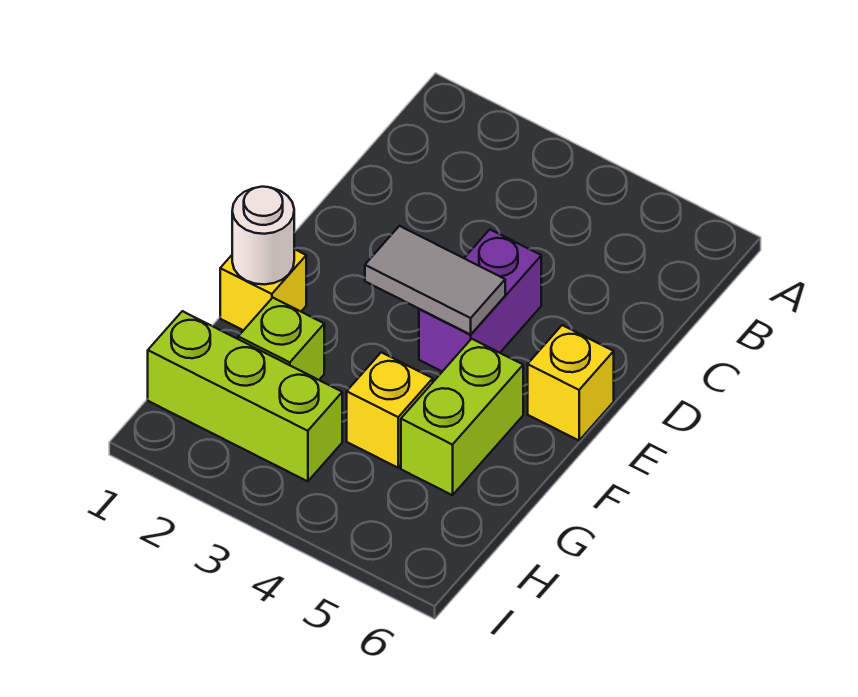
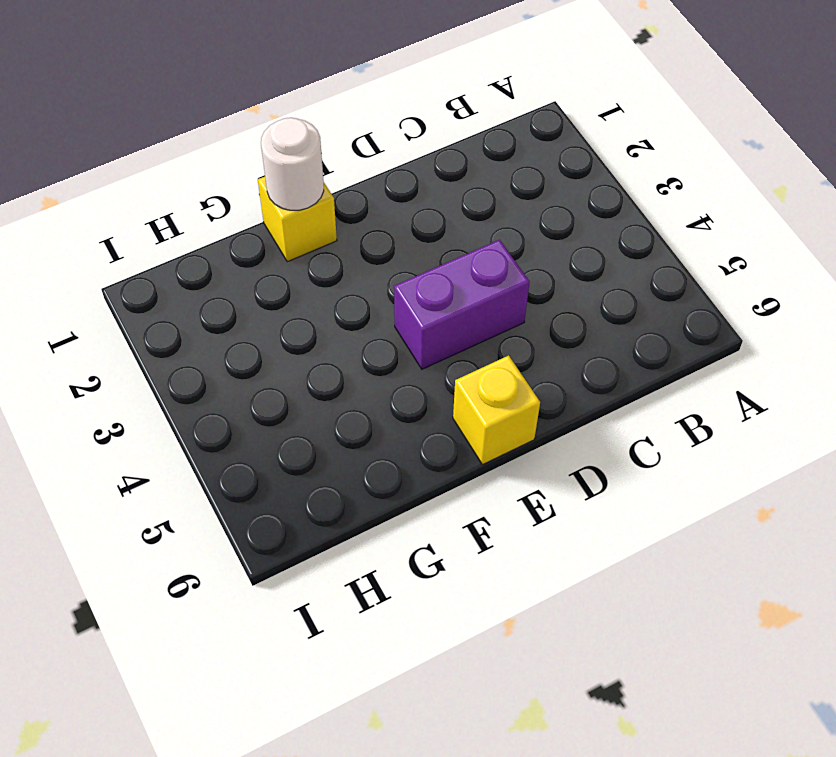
none -> lime brick F5:G5 level 1
none -> lime brick G2 level 1

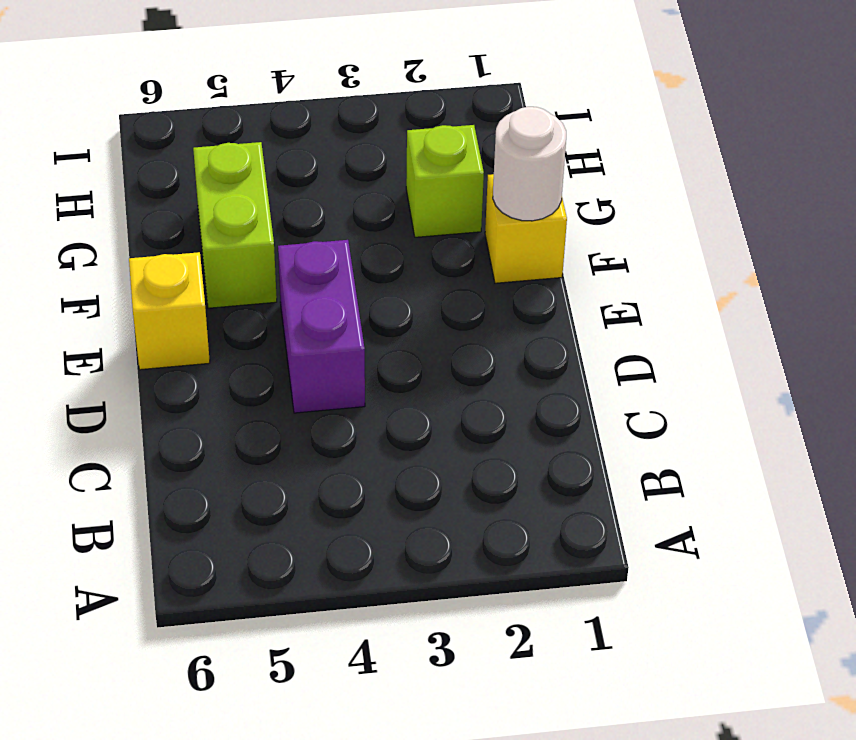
none -> yellow brick G4 level 1
none -> lime brick H1:H3 level 1

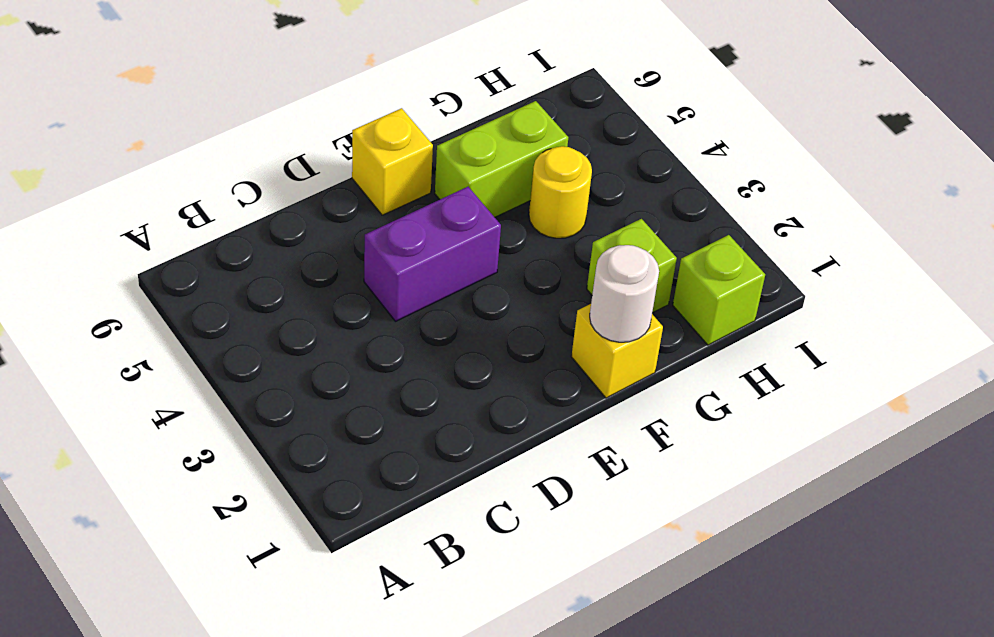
yellow round brick G4 level 1 -> yellow brick G4 level 1
lime brick H1 level 1 -> lime brick H1:H3 level 1
none -> grey tile E3:E4 level 2

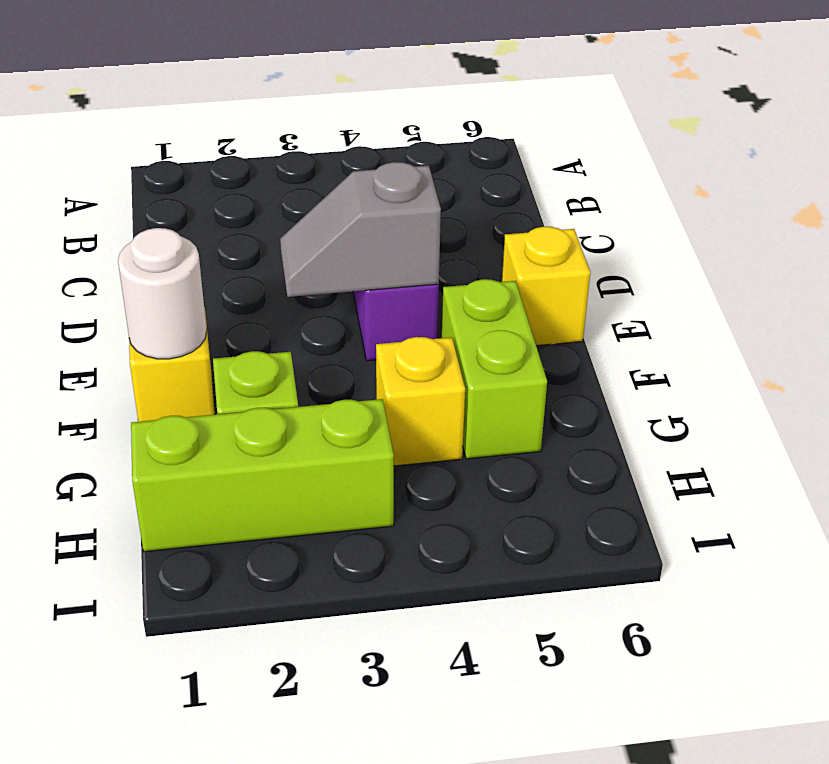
grey slope E3:E4 level 2 top 4 -> grey tile E3:E4 level 2

